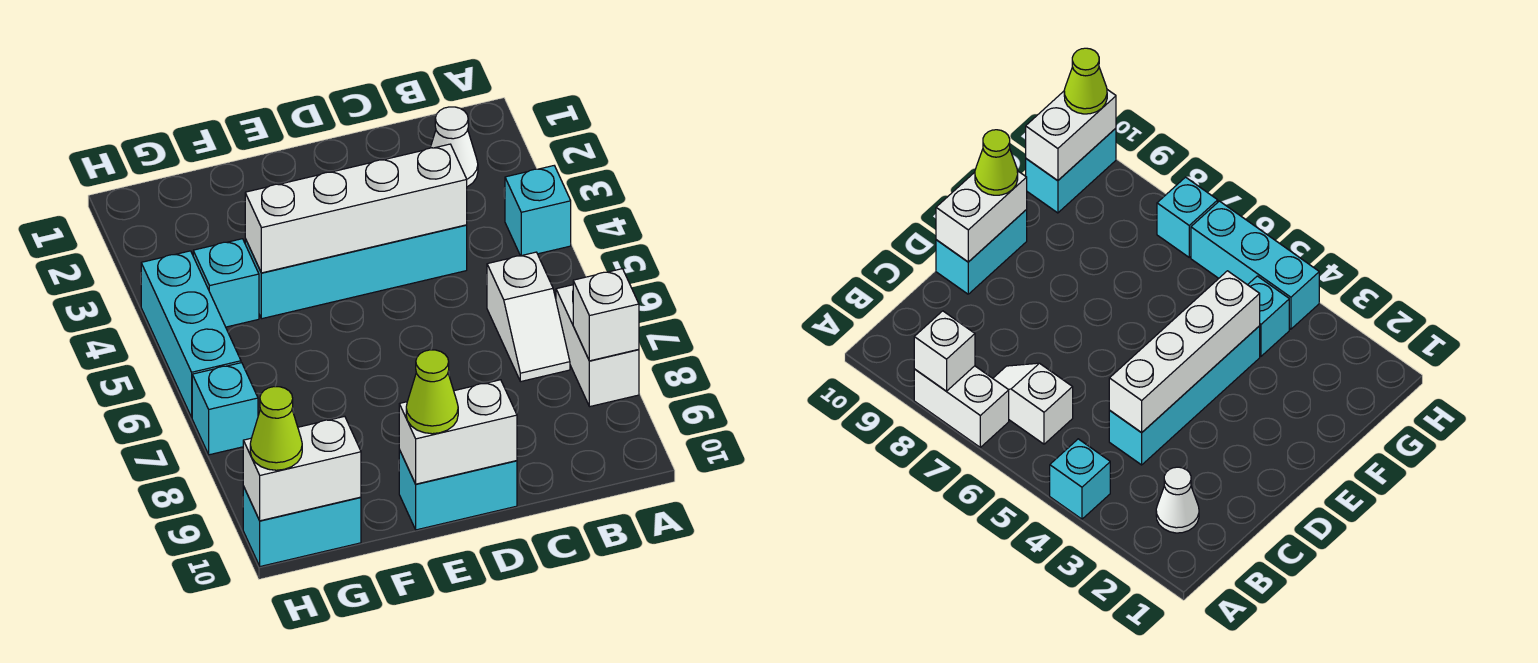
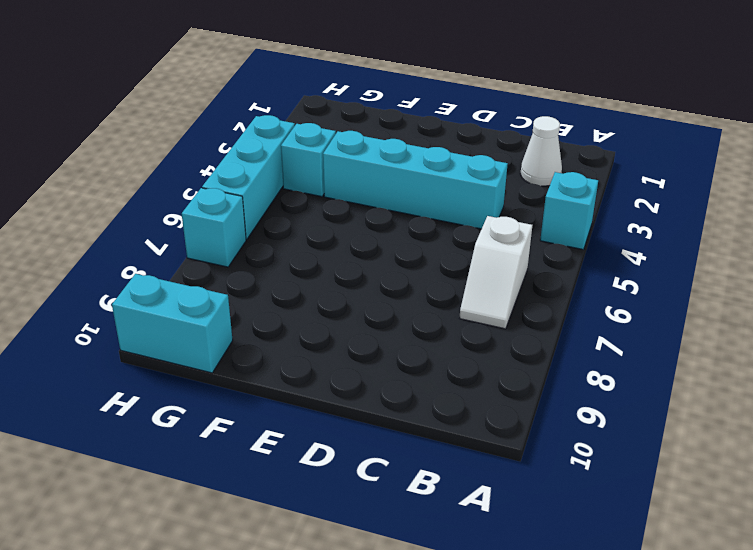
none -> white brick A7:A8 level 1
none -> cyan brick D10:E10 level 1
none -> white brick A8 level 2

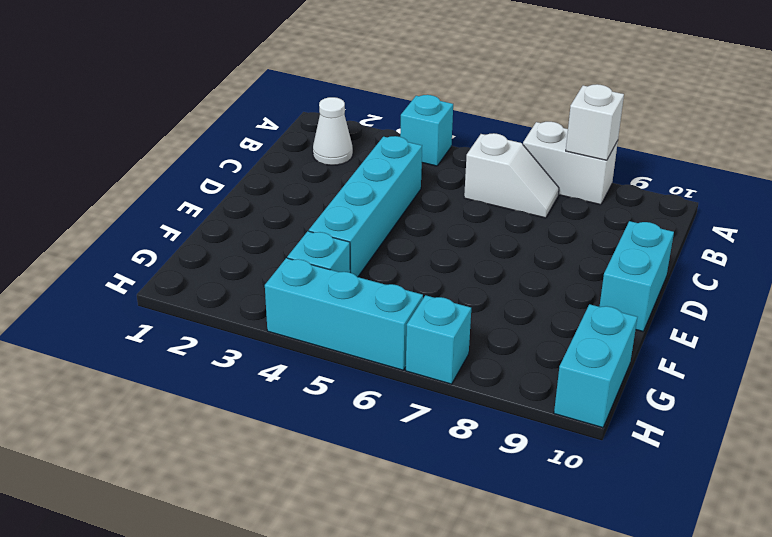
none -> white brick C4:F4 level 2
none -> white brick D10:E10 level 2
none -> white brick G10:H10 level 2

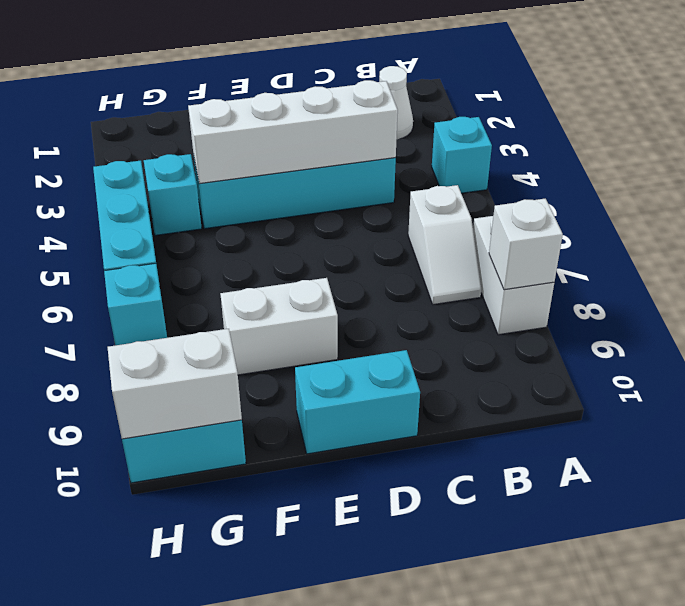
white brick E8:F8 level 1 -> white brick D10:E10 level 2
none -> lime cone E10 level 3
none -> lime cone H10 level 3

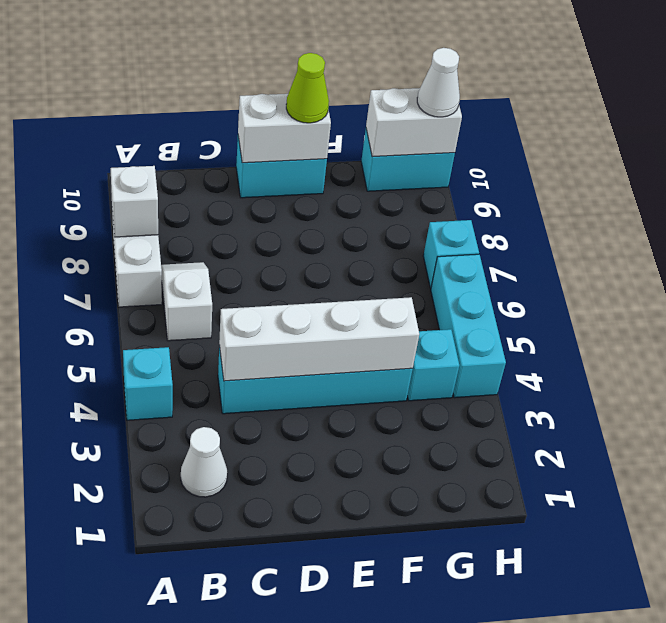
white cone H10 level 3 -> lime cone H10 level 3

